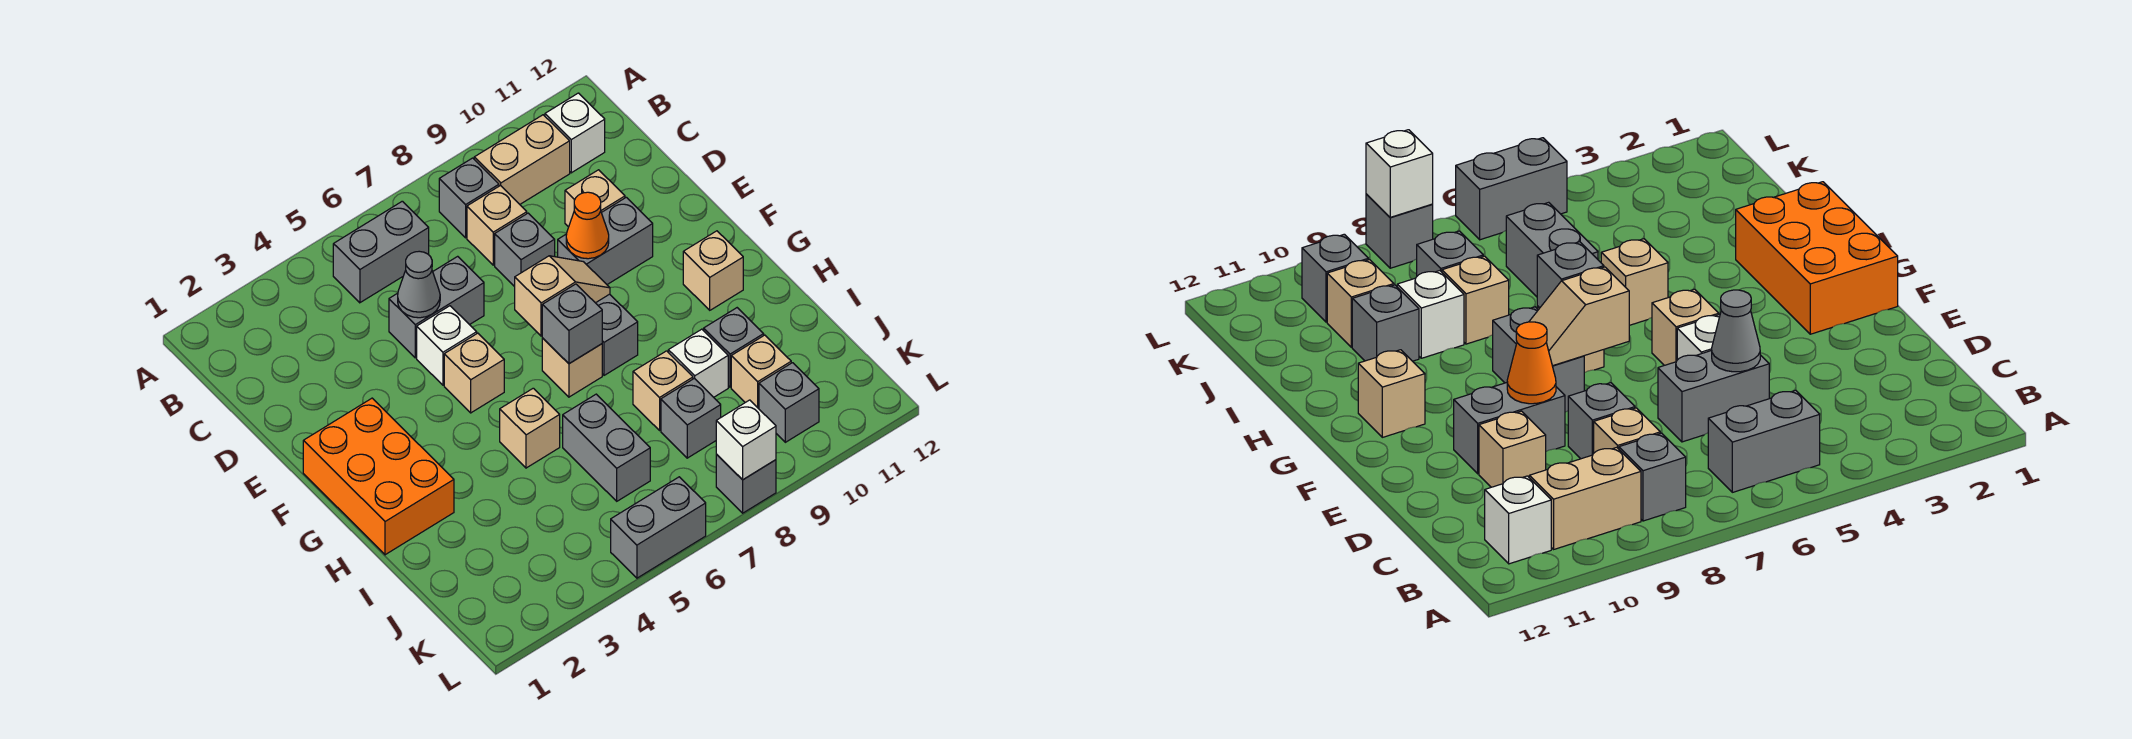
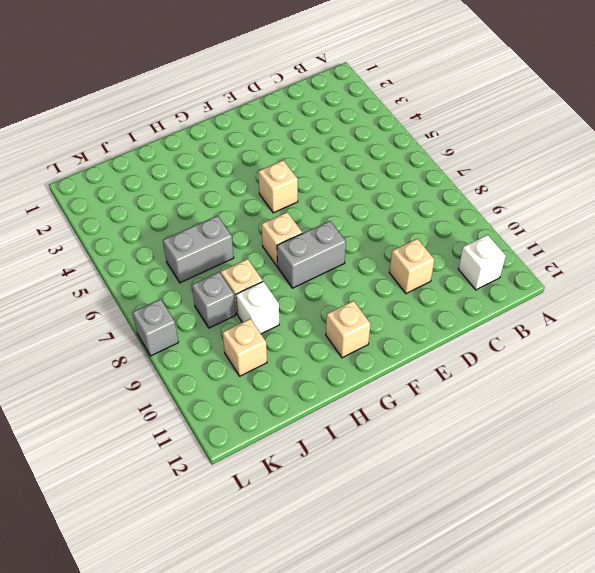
none -> grey brick B5:B6 level 1
none -> grey brick B8 level 1
none -> tan brick B9:B10 level 1
none -> tan brick C8 level 1

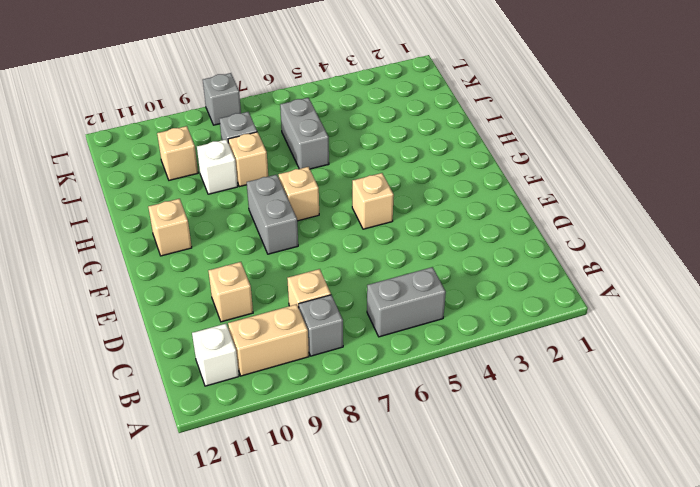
none -> grey brick D5:D6 level 1
none -> grey brick D8 level 1
none -> white brick E5 level 1
none -> grey brick E9:E10 level 1

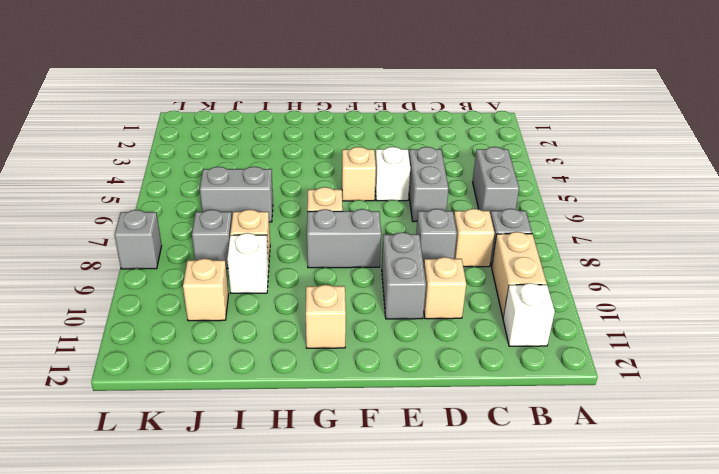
none -> orange brick F1:H2 level 1
none -> tan brick H5 level 1
none -> grey brick I10 level 1
none -> grey brick K10 level 1

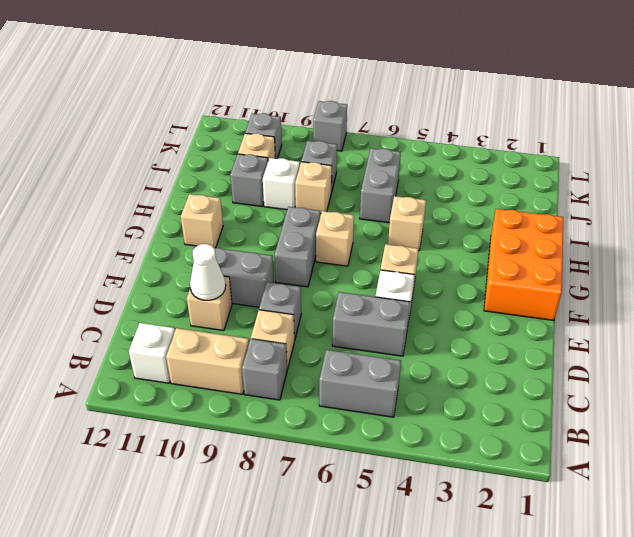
white cone D10 level 2 -> none
none -> grey brick L5:L6 level 1
none -> grey cone D5 level 2
none -> orange cone E9 level 2
none -> tan slope F7:F8 level 2 top 7

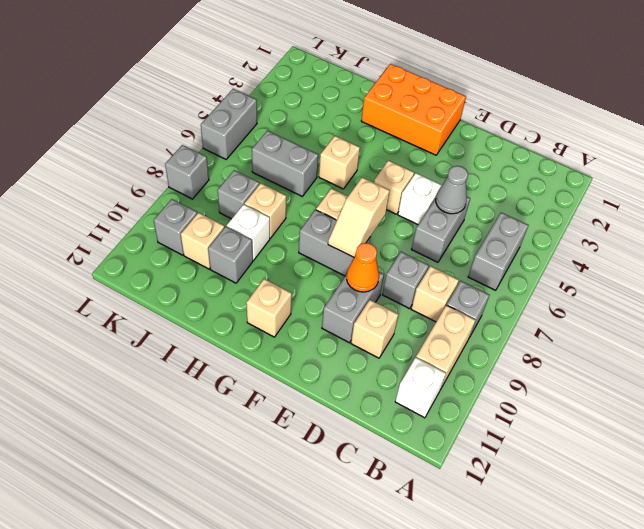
none -> grey brick G7 level 2
none -> white brick L8 level 2

